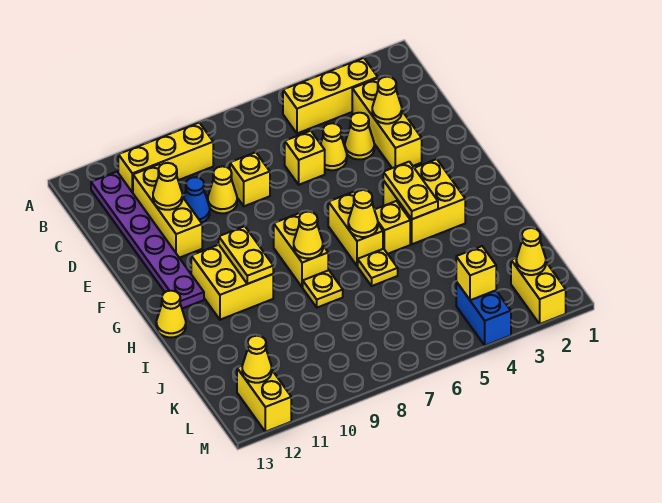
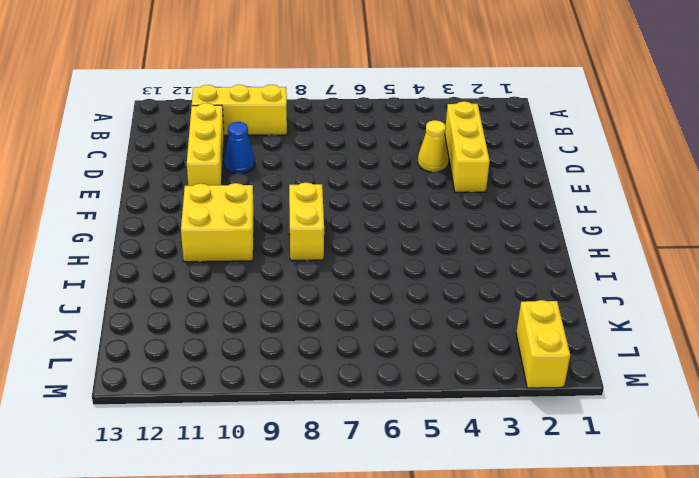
none -> yellow brick B3:B5 level 1
none -> purple plate B12:G12 level 1
none -> yellow cone D5 level 1
none -> yellow brick D6 level 1

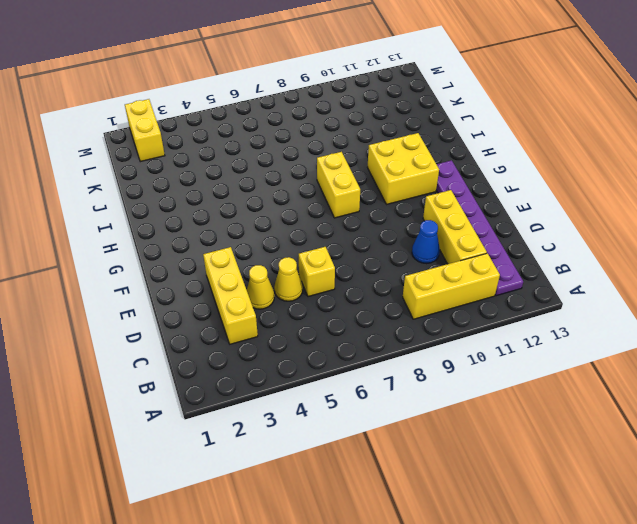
none -> yellow brick B3:B5 level 1
none -> yellow brick D8 level 1
none -> yellow cone D9 level 1
none -> yellow brick G3:H4 level 1

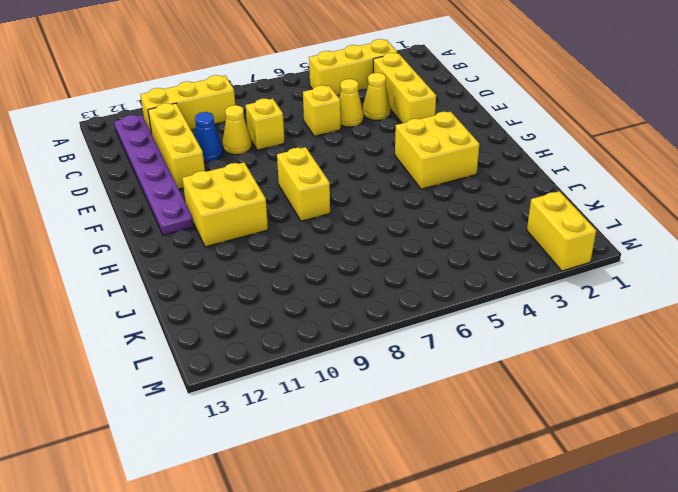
none -> yellow brick G6:H6 level 1
none -> yellow brick H5 level 1
none -> yellow cone H13 level 1
none -> yellow plate I6 level 1

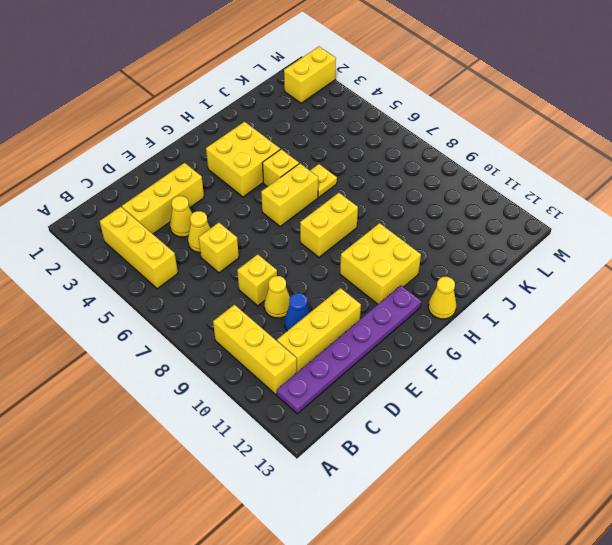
none -> yellow plate I8 level 1
none -> blue brick L4:M4 level 1
none -> yellow brick L12:M12 level 1
none -> yellow cone D3 level 2

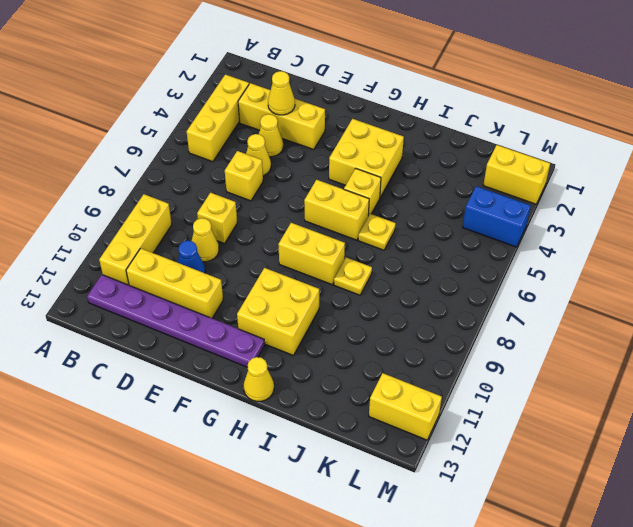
none -> yellow cone D11 level 2
none -> yellow plate G4:H4 level 2
none -> yellow plate G10:H10 level 2
none -> yellow cone H6 level 2

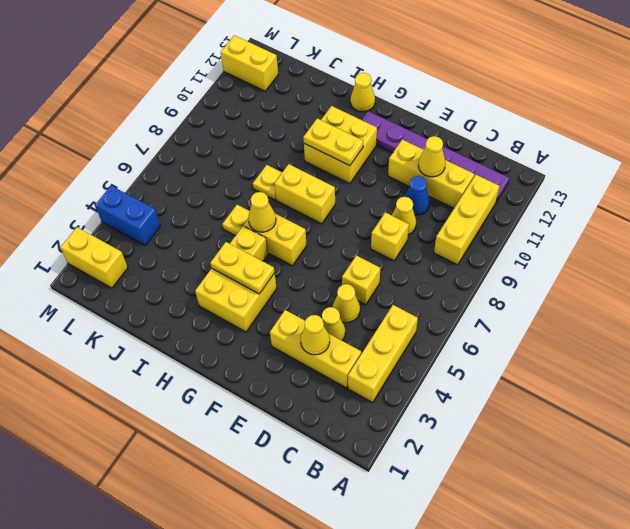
none -> yellow cone H8 level 2
none -> yellow cone L2 level 2
none -> yellow brick L4 level 2
none -> yellow cone L12 level 2

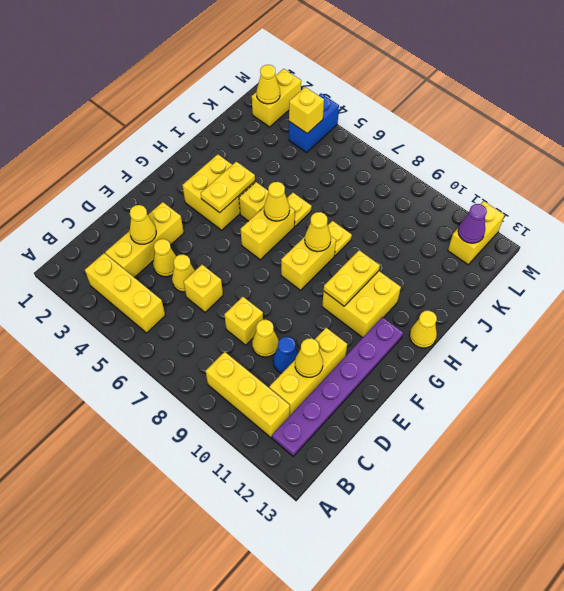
purple cone L12 level 2 -> yellow cone L12 level 2

